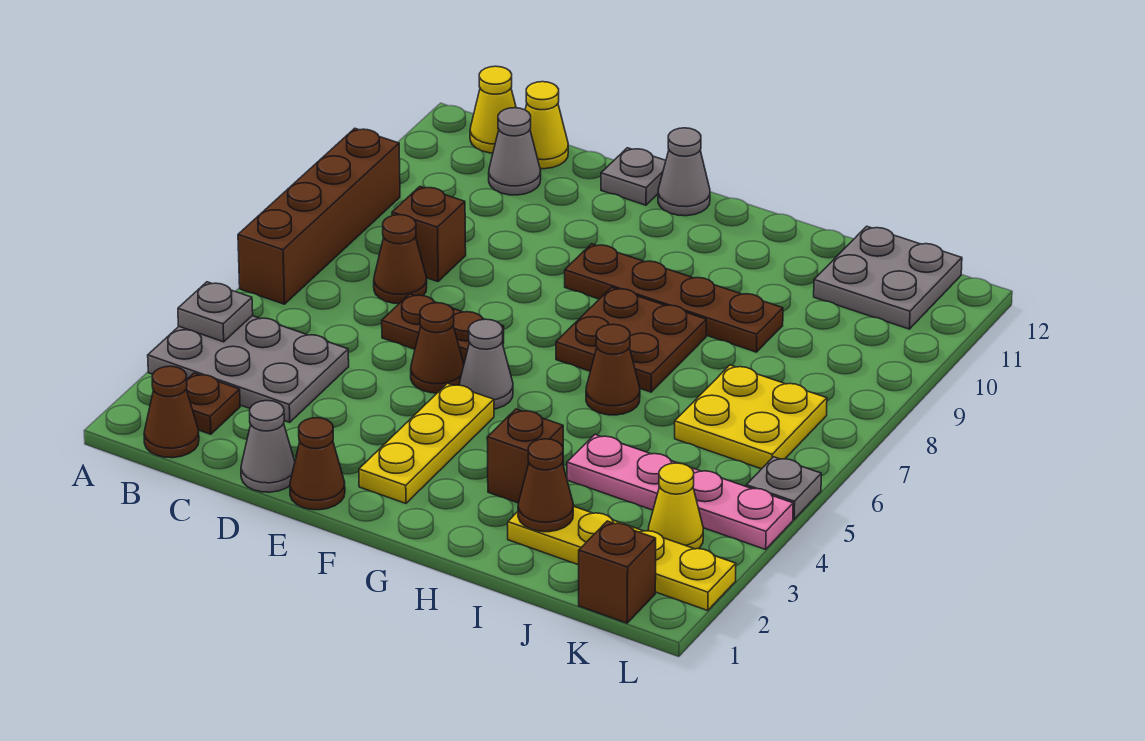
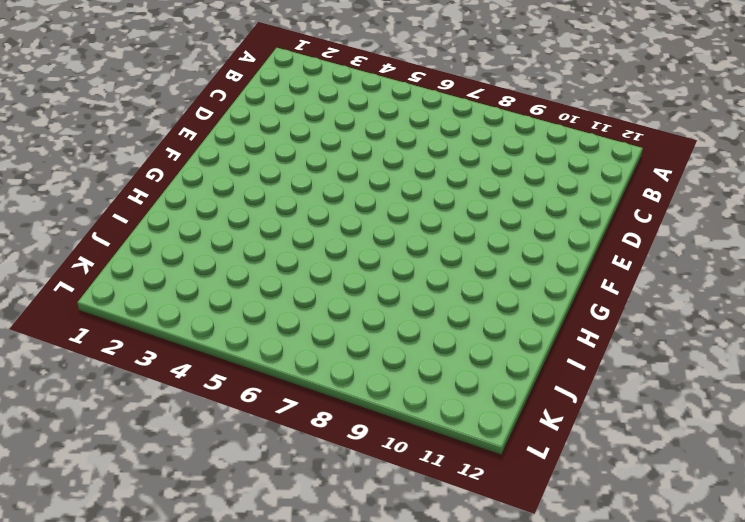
none -> grey plate A3:C4 level 1
none -> brown brick A6:A9 level 1
none -> brown cone B1 level 1
none -> brown plate B2 level 1

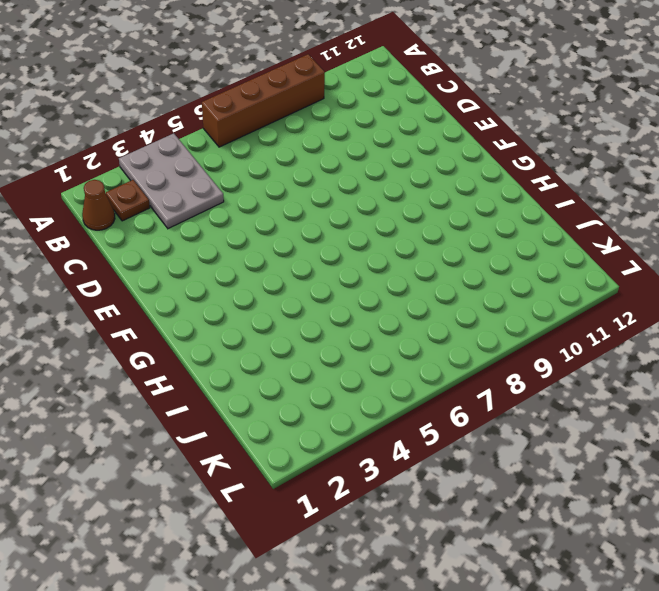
none -> yellow cone B12 level 1
none -> brown cone C7 level 1
none -> brown brick C8 level 1
none -> grey cone C11 level 1

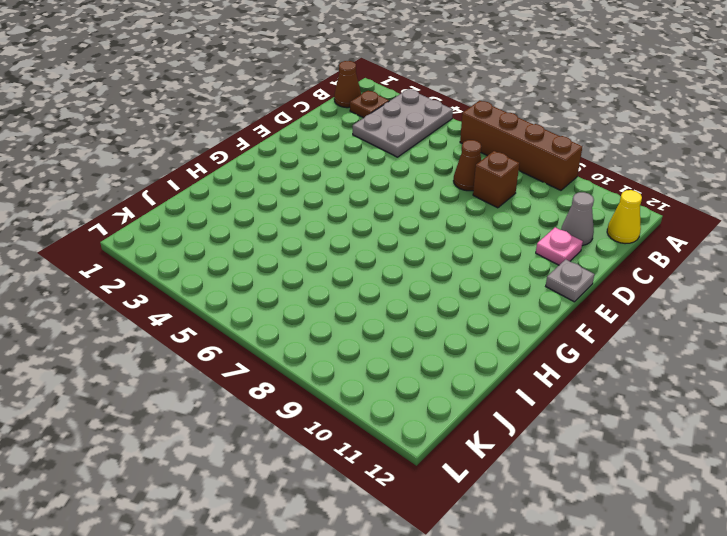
pink plate D11 level 1 -> none
none -> yellow cone C12 level 1
none -> grey cone D1 level 1
none -> brown plate D6:E6 level 1
none -> brown cone E1 level 1

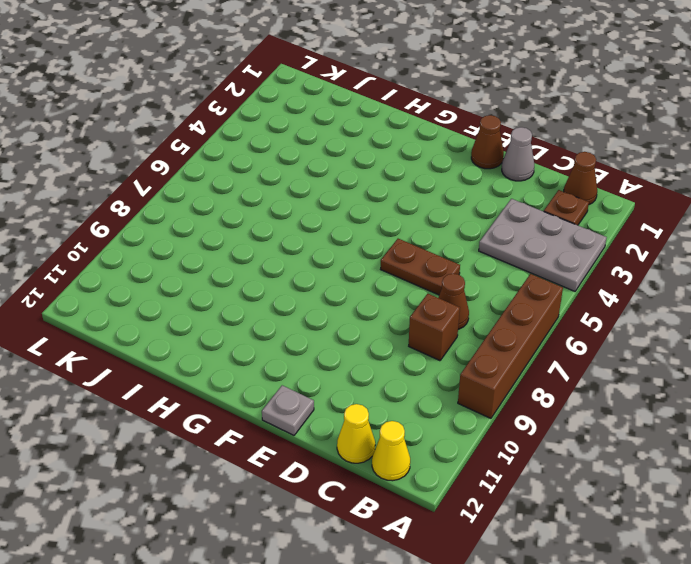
none -> grey cone C11 level 1
none -> brown cone E5 level 1
none -> yellow plate F2:F4 level 1
none -> grey cone F5 level 1

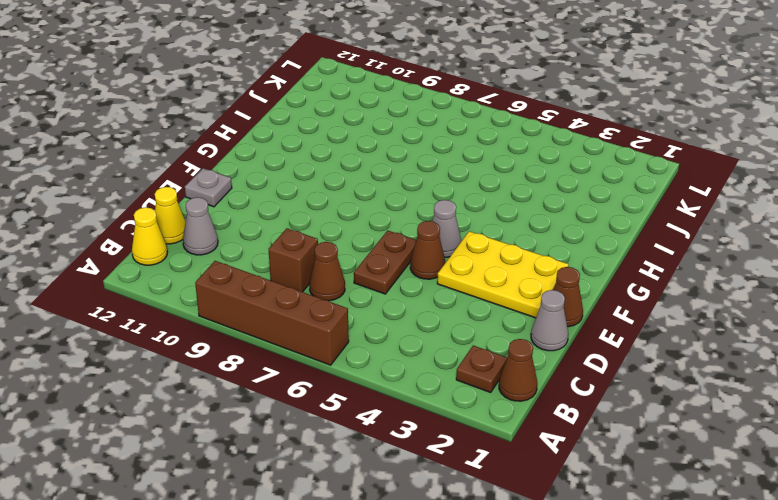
yellow plate E2:F4 level 1 -> yellow plate F2:F4 level 1
none -> grey plate A3:C4 level 1
none -> brown plate F9:I9 level 1
none -> grey cone F12 level 1
none -> brown plate G7:H8 level 1

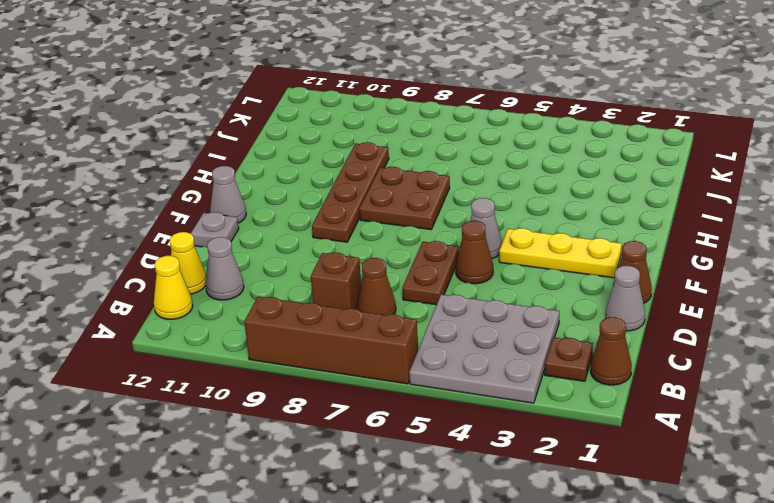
grey plate A3:C5 level 1 -> grey plate A3:C4 level 1
none -> brown brick H3 level 1
none -> brown cone H6 level 1
none -> yellow plate I2:L2 level 1
none -> pink plate I4:L4 level 1

